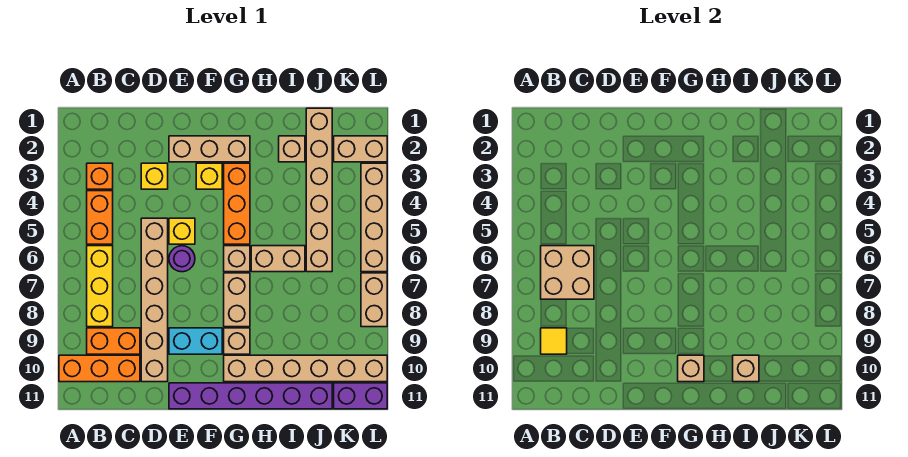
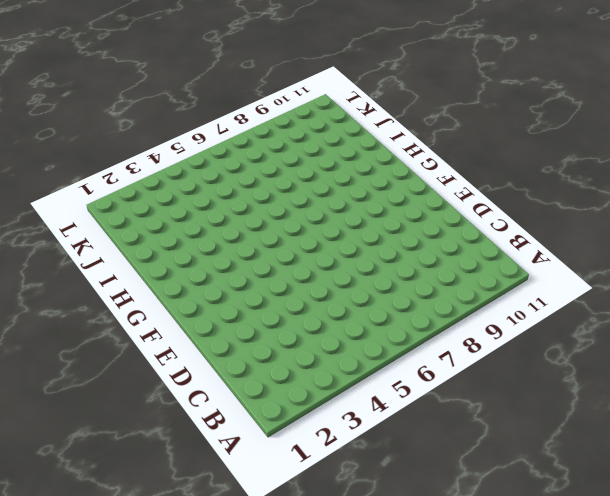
none -> orange brick A10:C10 level 1
none -> orange brick B3 level 1
none -> orange brick B4:B5 level 1

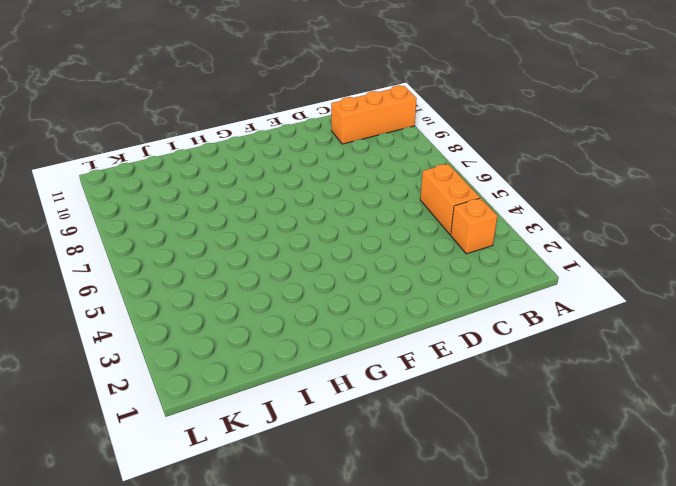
none -> yellow brick B6:B8 level 1
none -> orange brick B9:C9 level 1
none -> yellow brick D3 level 1

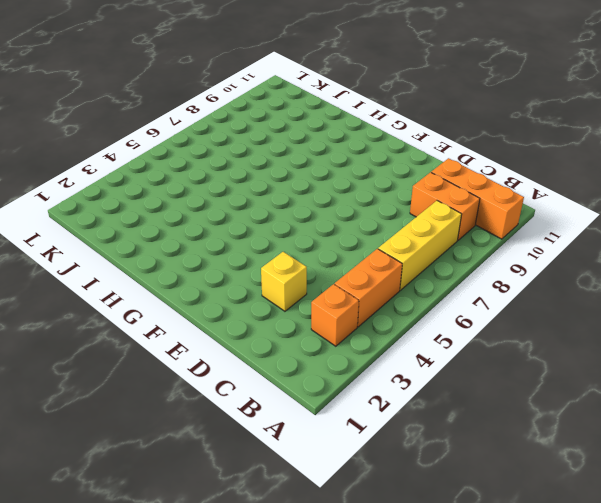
none -> tan brick D5:D10 level 1
none -> tan brick E2:G2 level 1
none -> yellow brick E5 level 1

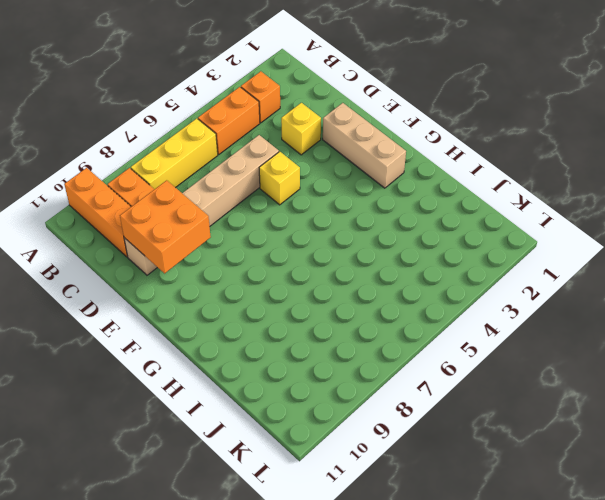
orange brick D9:E10 level 2 -> none
none -> purple round brick E6 level 1
none -> cyan brick E9:F9 level 1
none -> purple brick E11:J11 level 1

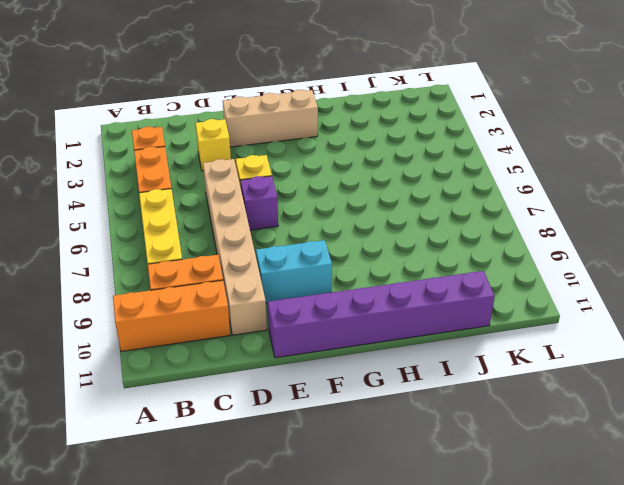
purple brick E6 level 1 -> purple round brick E6 level 1
none -> yellow brick F3 level 1
none -> orange brick G3:G5 level 1
none -> tan brick G6 level 1

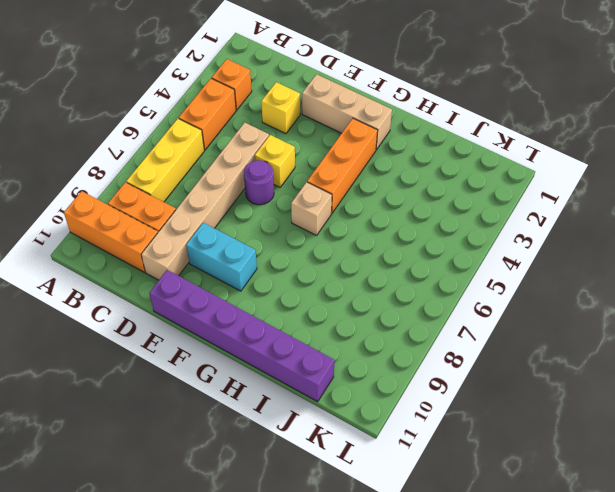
none -> yellow brick F3 level 1
none -> tan brick G7:G8 level 1
none -> tan brick G9 level 1

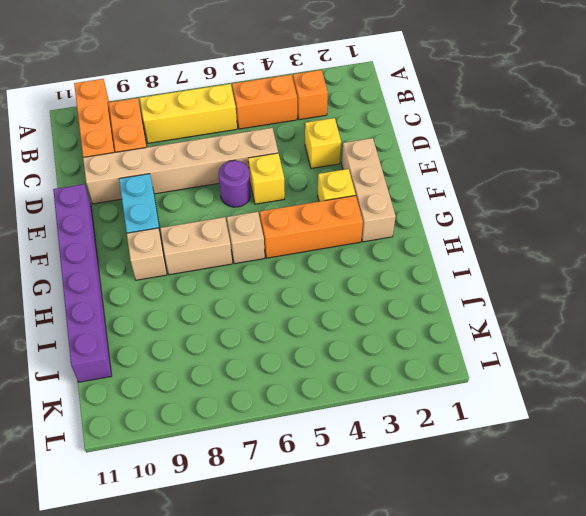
none -> tan brick G10:L10 level 1
none -> tan brick H6:I6 level 1
none -> tan brick I2 level 1

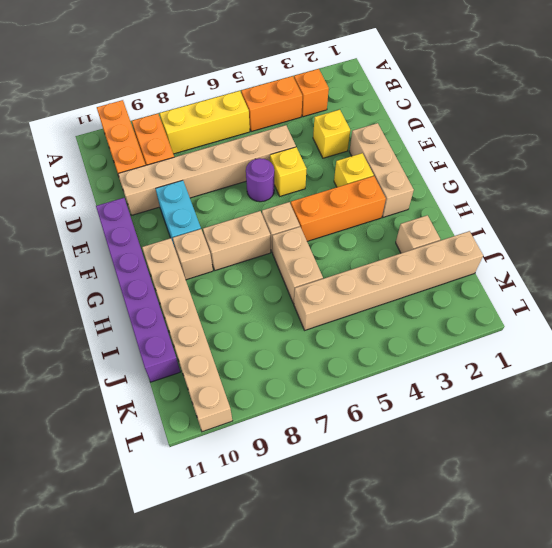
none -> tan brick K2:L2 level 1
none -> purple brick K11:L11 level 1
none -> tan brick L3:L6 level 1

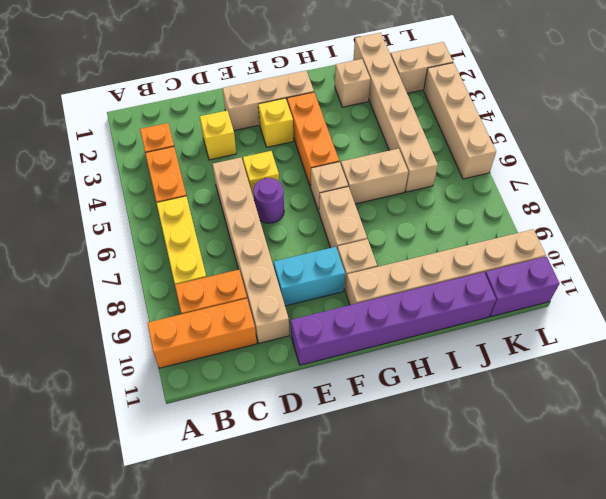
none -> tan brick L7:L8 level 1
none -> tan brick B6:C7 level 2
none -> yellow tile B9 level 2

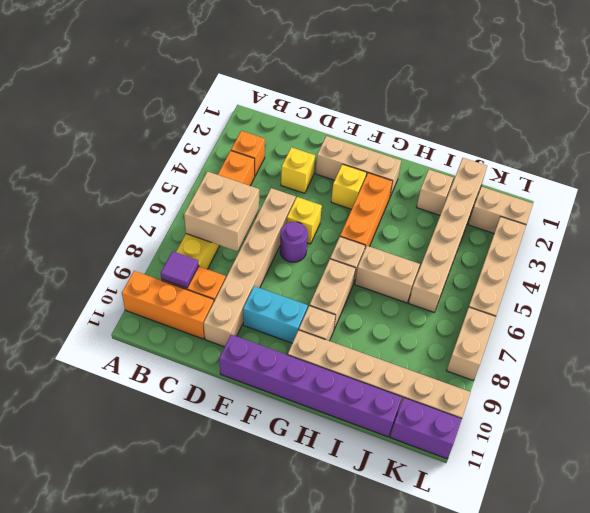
purple tile B9 level 2 -> yellow tile B9 level 2
none -> tan brick G10 level 2
none -> tan brick I10 level 2

